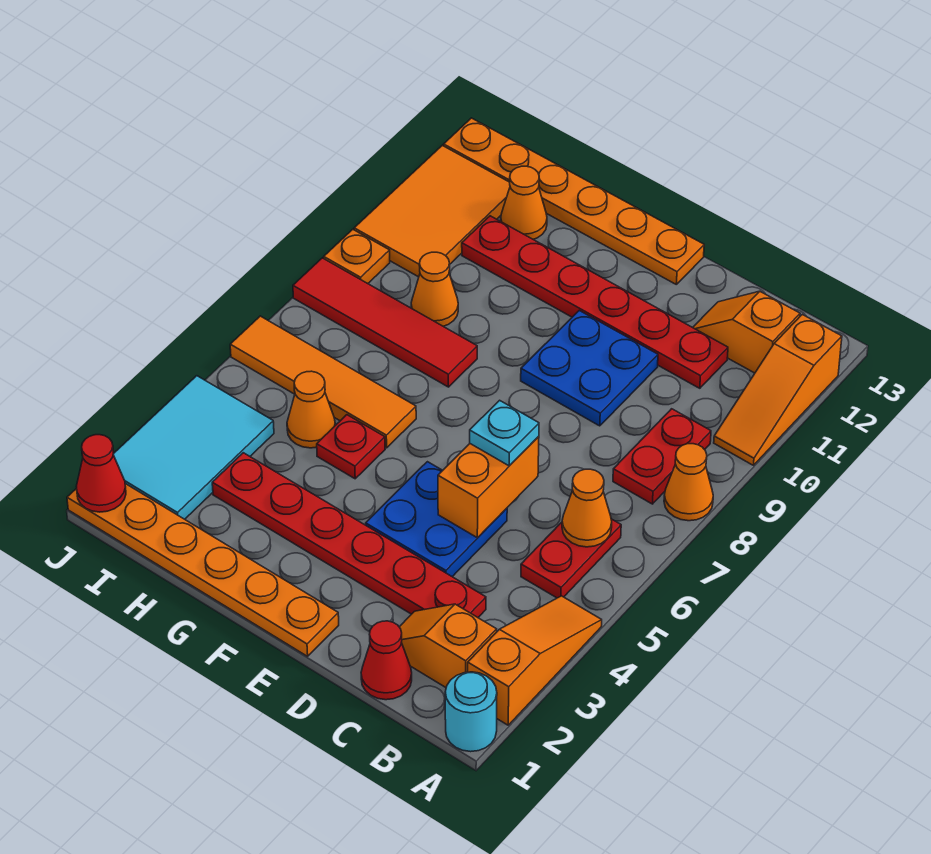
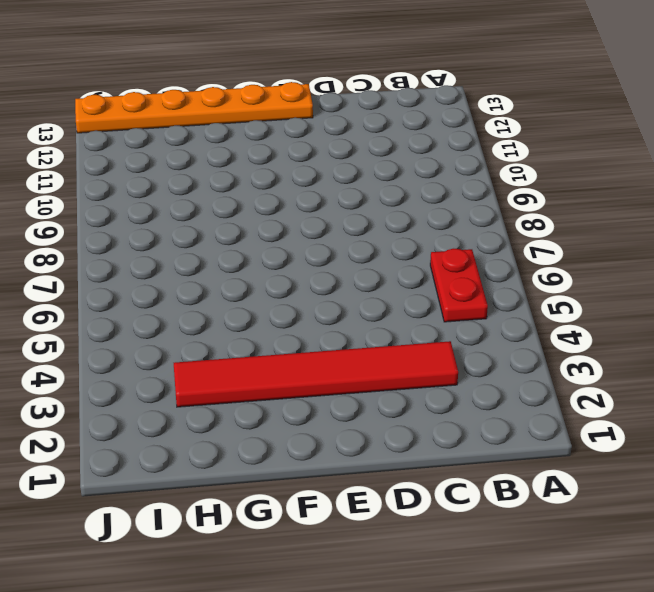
red tile C3:H3 level 1 -> red plate C3:H3 level 1
none -> cyan round brick A1 level 1
none -> orange slope A2:A4 level 1 top 2
none -> orange cone A8 level 1

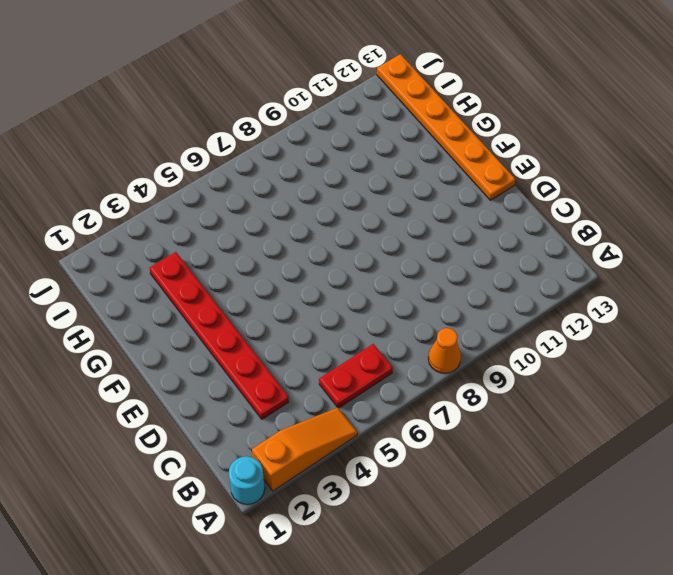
none -> orange slope A10:A12 level 1 top 12
none -> orange slope B2:C2 level 1 top B
none -> red plate B8:B9 level 1

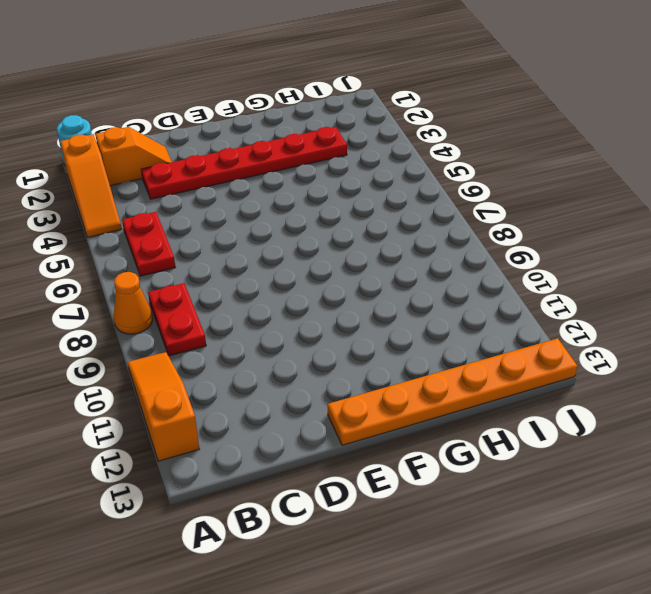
none -> orange slope B12:C12 level 1 top B
none -> red cone C1 level 1
none -> red plate C11:H11 level 1

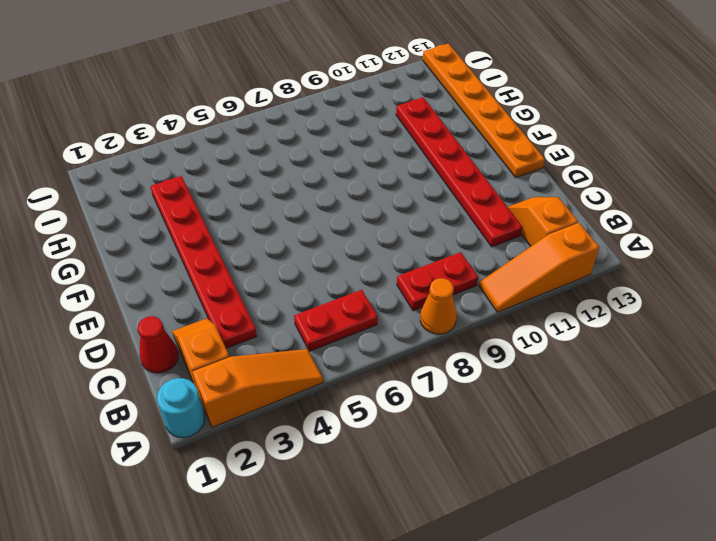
none -> blue plate D4:E5 level 1
none -> blue plate D9:E10 level 1
none -> orange plate E1:J1 level 1

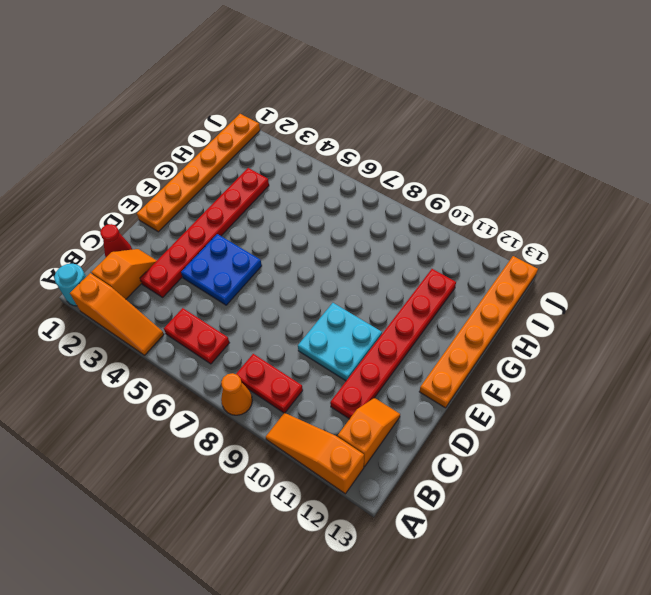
cyan plate D9:E10 level 1 -> blue plate D9:E10 level 1
none -> red plate G5 level 1
none -> orange tile G6:J6 level 1
none -> red tile G8:J8 level 1

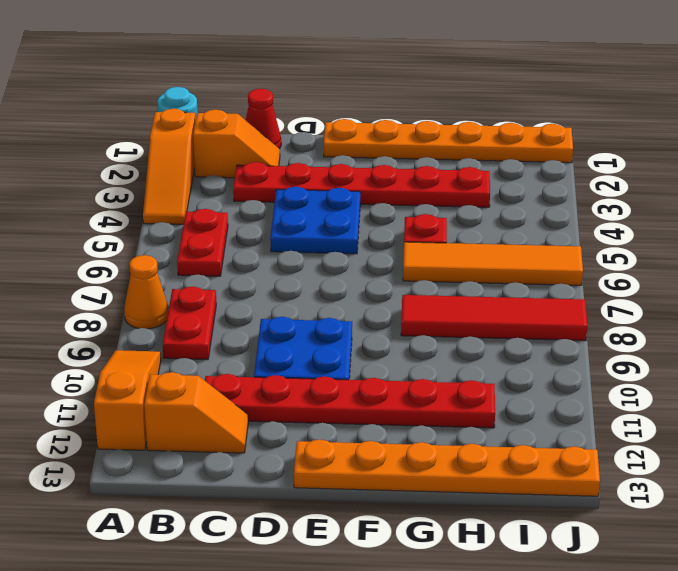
none -> orange cone H5 level 1
none -> orange cone H9 level 1
none -> orange cone H12 level 1

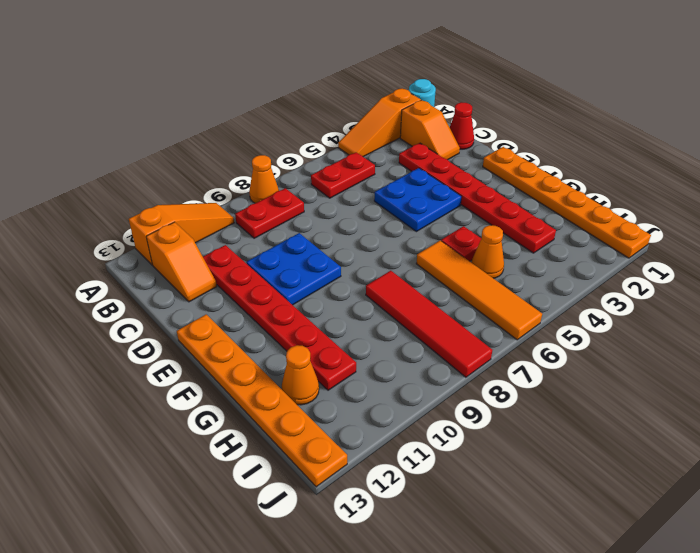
none -> orange cone H9 level 1
none -> cyan tile I2:J4 level 1
none -> orange tile I10:J12 level 1

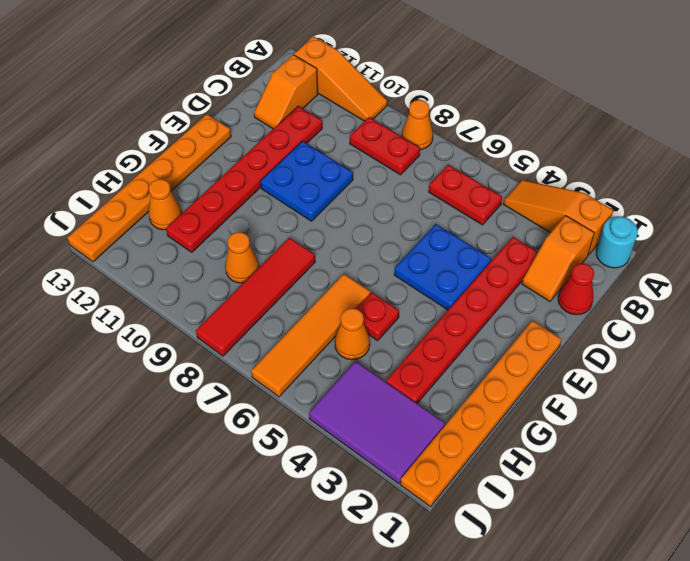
purple tile I2:J4 level 1 -> cyan tile I2:J4 level 1
none -> orange tile I10:J12 level 1
none -> orange plate J9 level 1
none -> orange cone B6 level 2

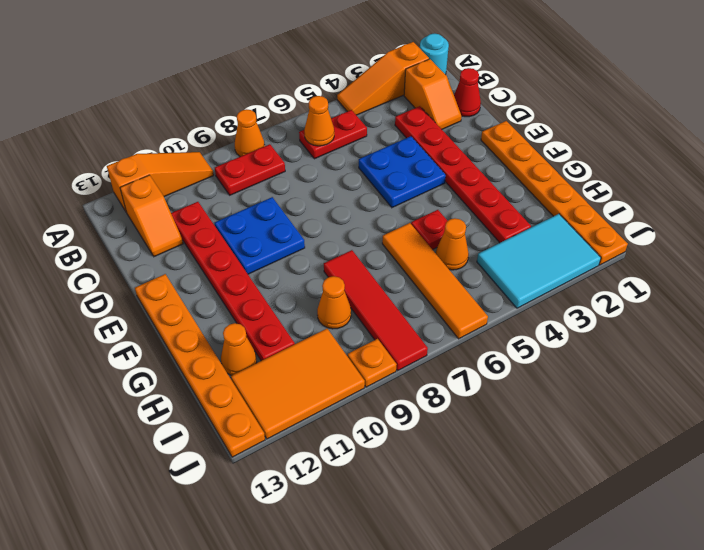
none -> orange brick D5:D6 level 2
none -> red cone J1 level 2
none -> cyan plate D6 level 3

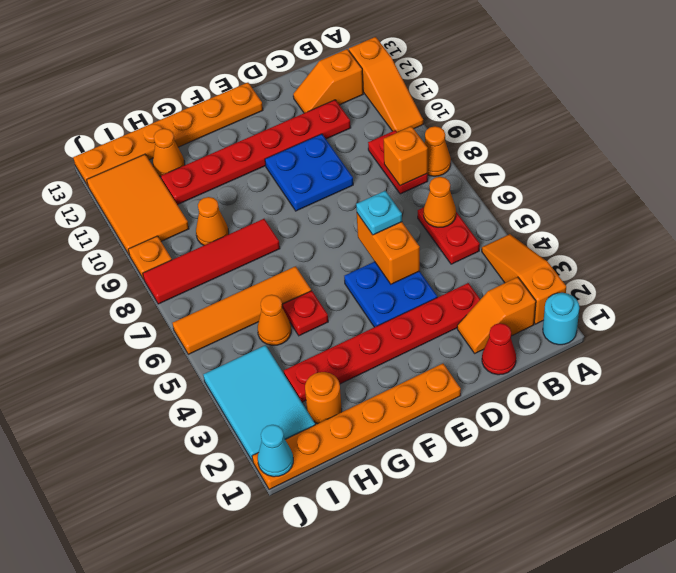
orange brick B8 level 2 -> none
orange round brick H2 level 1 -> none
cyan cone J1 level 2 -> red cone J1 level 2

